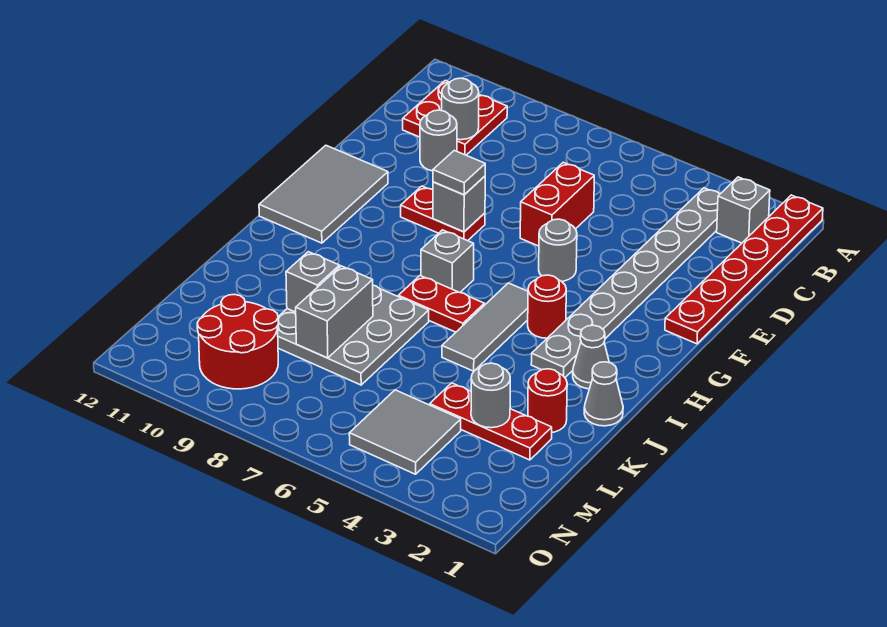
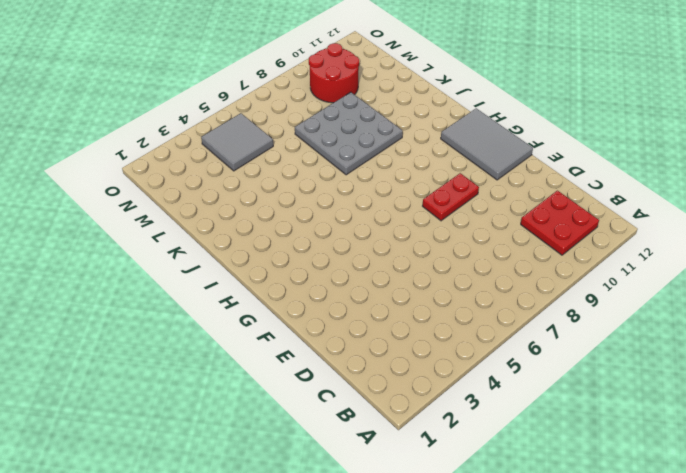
none -> red plate A1:F1 level 1
none -> grey brick B2 level 1
none -> grey plate B3:I3 level 1

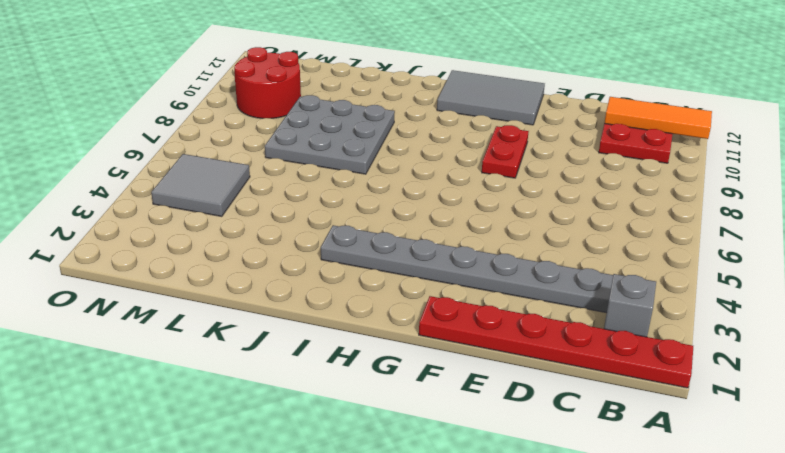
orange tile A11:C11 level 2 -> none
none -> red brick D6:E6 level 1
none -> grey round brick D10 level 1
none -> grey round brick F5 level 1

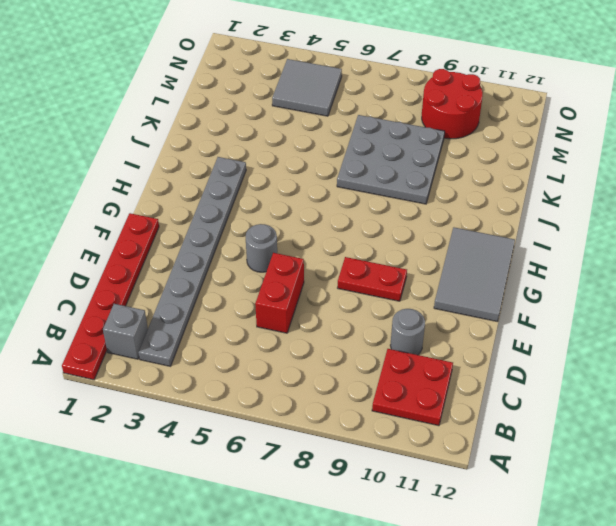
none -> red round brick H4 level 1
none -> grey tile H5:J5 level 1
none -> grey brick H7 level 1

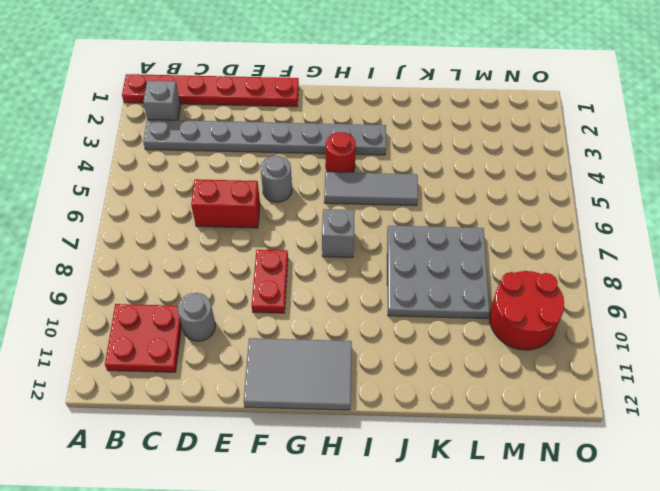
none -> grey cone I2 level 1
none -> red plate I6:I7 level 1
none -> grey cone J1 level 1

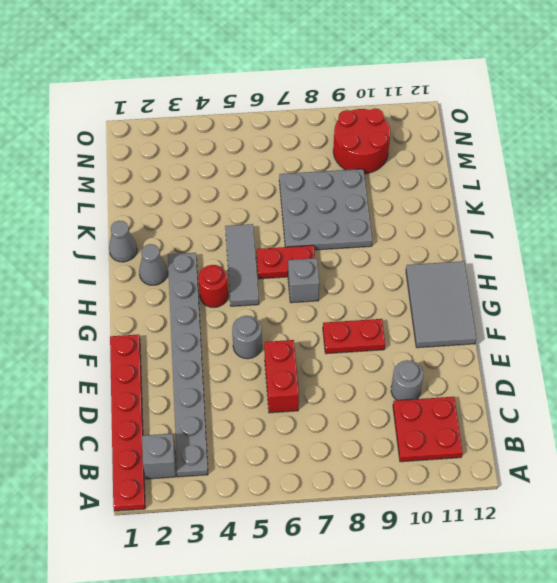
none -> red round brick K2 level 1
none -> red plate L2:L4 level 1
none -> grey tile M4:N5 level 1

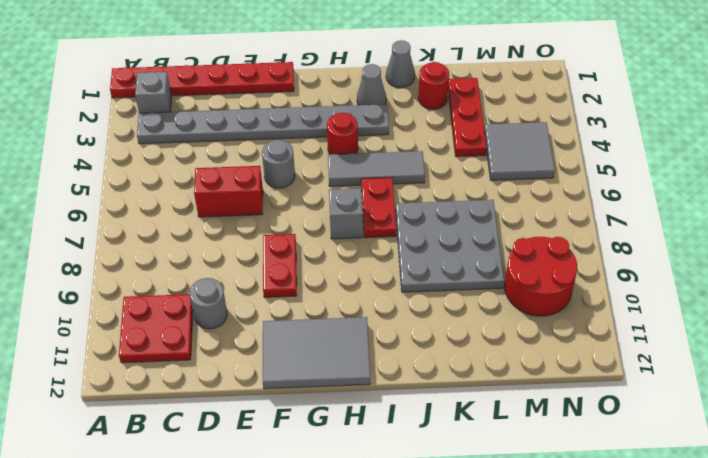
none -> grey round brick C10 level 2
none -> grey brick F8 level 2
none -> grey brick K8:L8 level 2

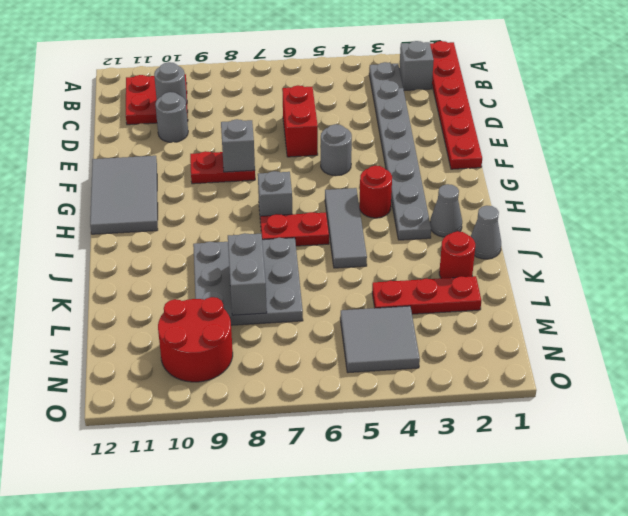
none -> grey brick K9 level 2
none -> grey round brick L3 level 2
none -> grey tile F8 level 3

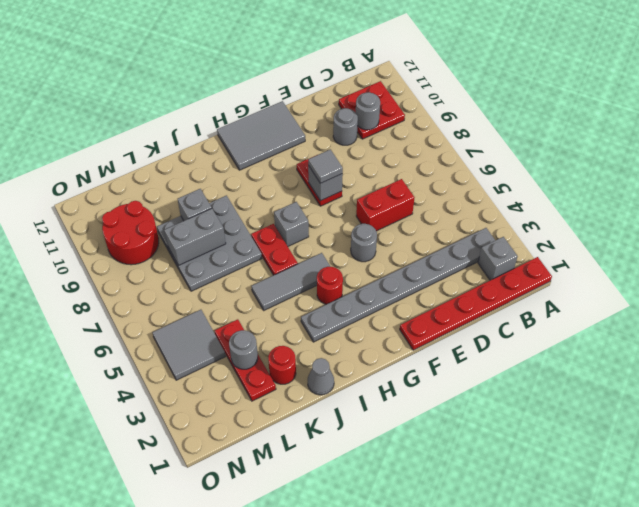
none -> grey cone I2 level 1

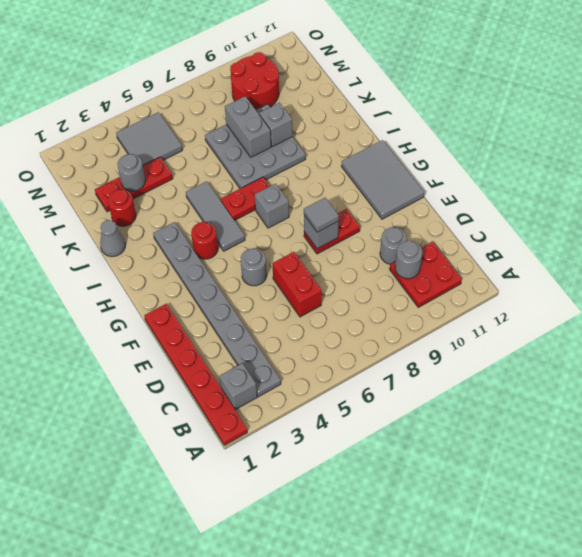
none -> grey cone I2 level 1

